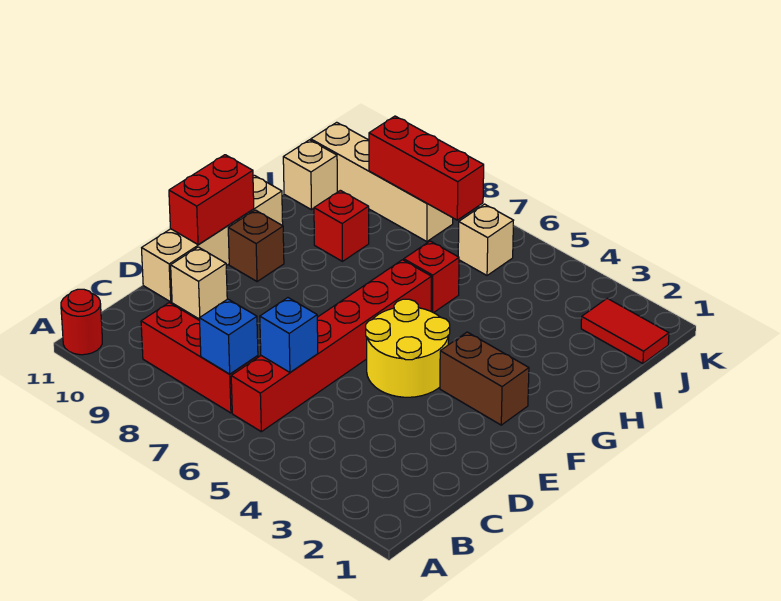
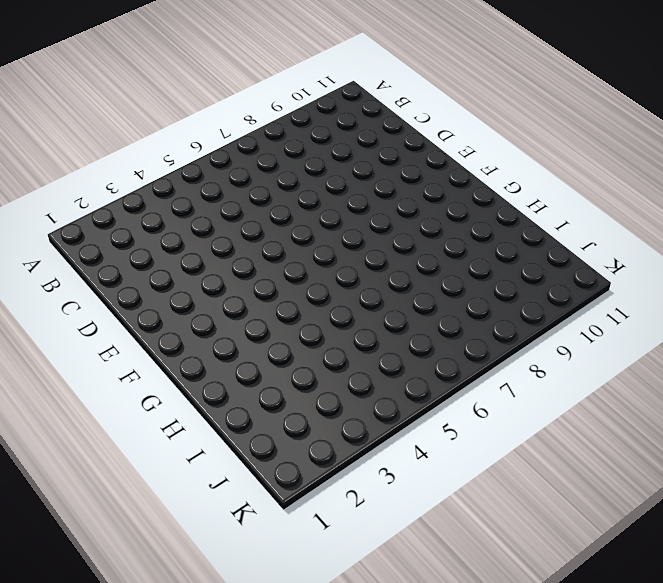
none -> red round brick A11 level 1
none -> red brick B6:G6 level 1
none -> red brick B7:B9 level 1

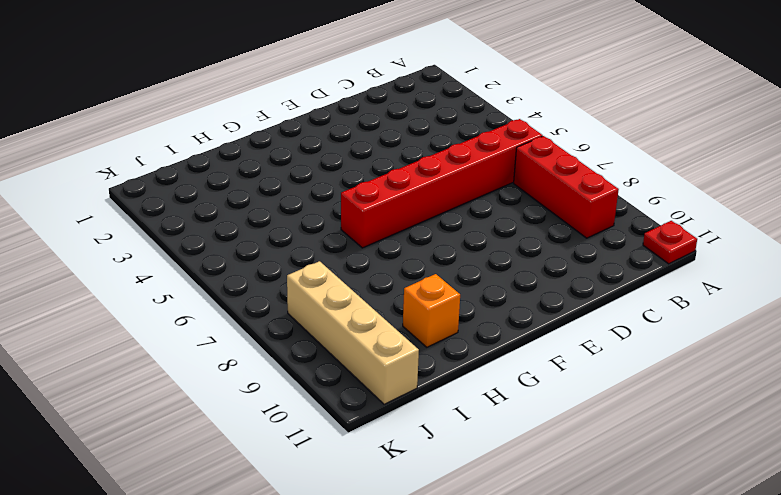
red plate A11 level 1 -> red round brick A11 level 1
orange brick H10 level 1 -> none
none -> tan brick D10 level 1
none -> tan brick D11:G11 level 1
none -> yellow round brick E4:F5 level 1

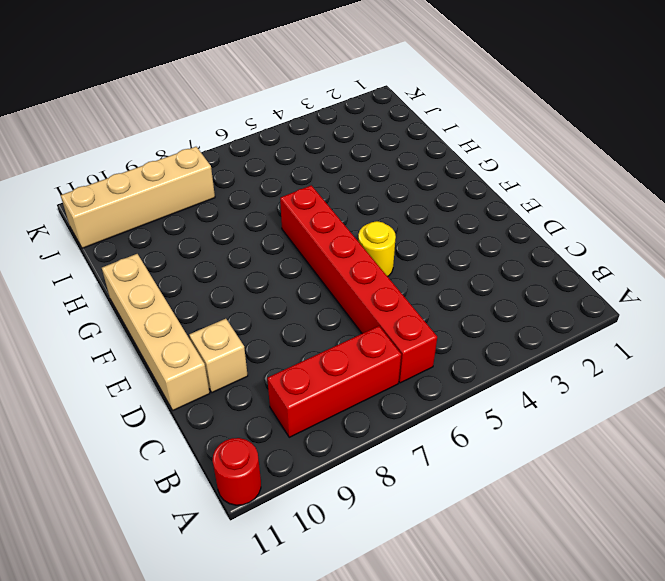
yellow round brick E5 level 1 -> yellow round brick E4:F5 level 1
none -> brown brick F2:F3 level 1
none -> brown brick F10 level 1
none -> red brick H6 level 1

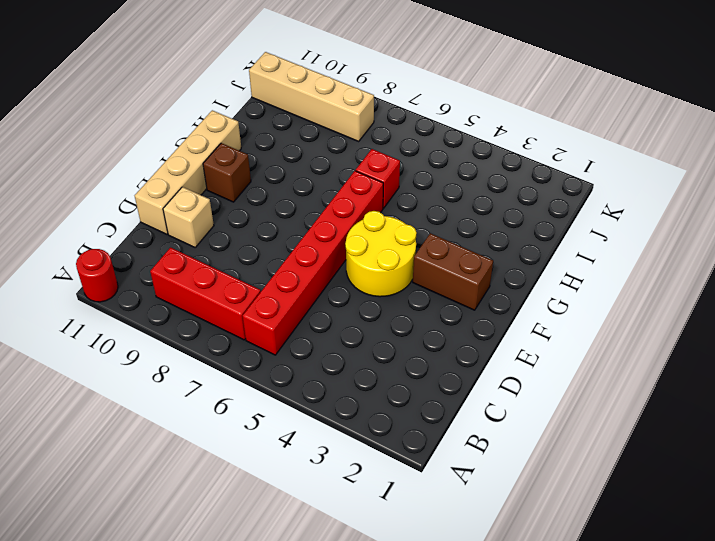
none -> red brick H9 level 1
none -> tan brick I11 level 1
none -> red tile J1:J2 level 1

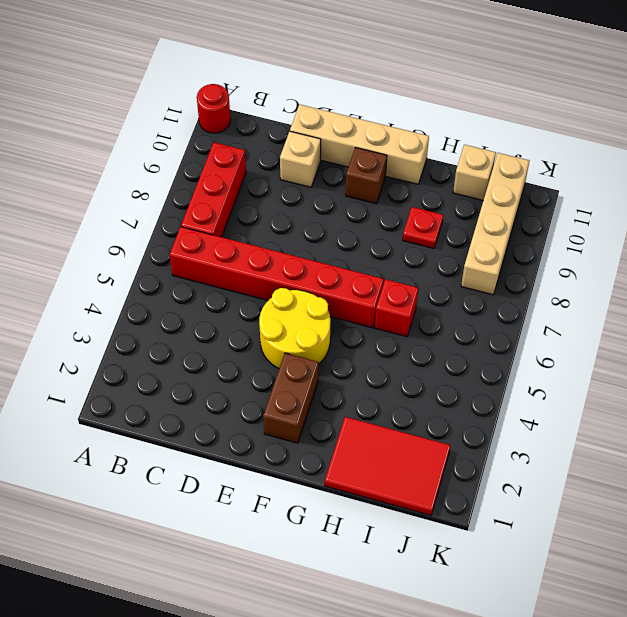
red tile H1:J2 level 1 -> red tile J1:J2 level 1
red plate H9 level 1 -> red brick H9 level 1
none -> tan brick J6 level 1
none -> blue brick B7 level 2
none -> blue brick C6 level 2

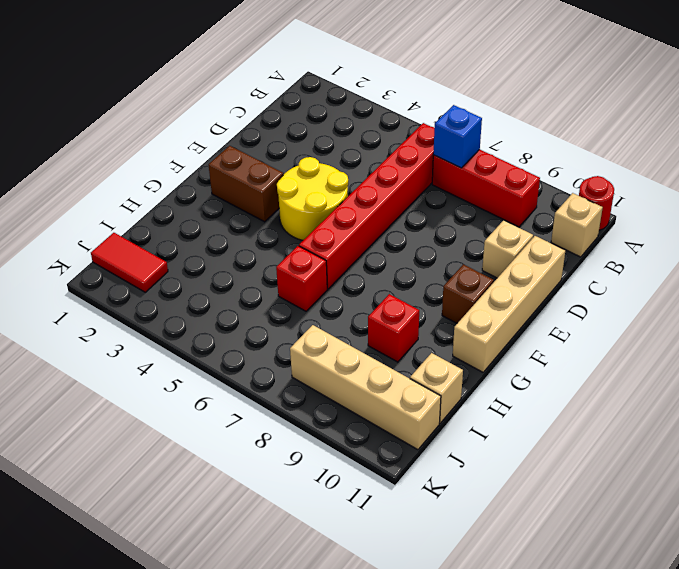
tan brick B11 level 1 -> tan brick J6 level 1
none -> blue brick C6 level 2
none -> red brick E11:F11 level 2
none -> red brick J7:J9 level 2

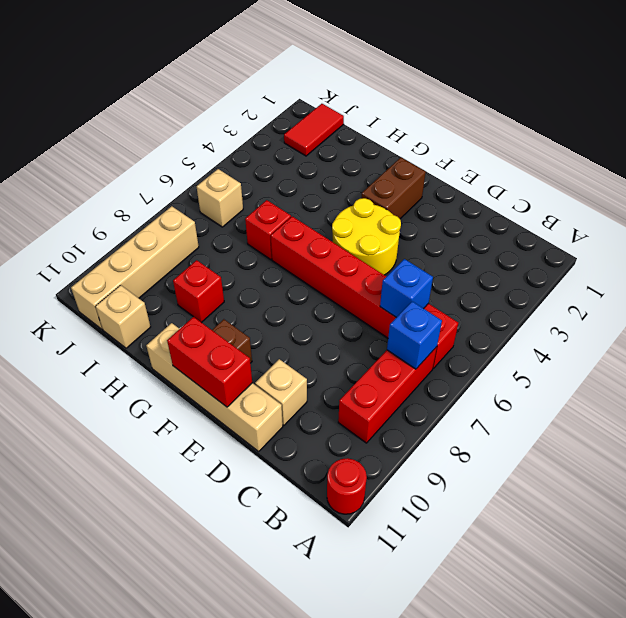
none -> red brick J7:J9 level 2

